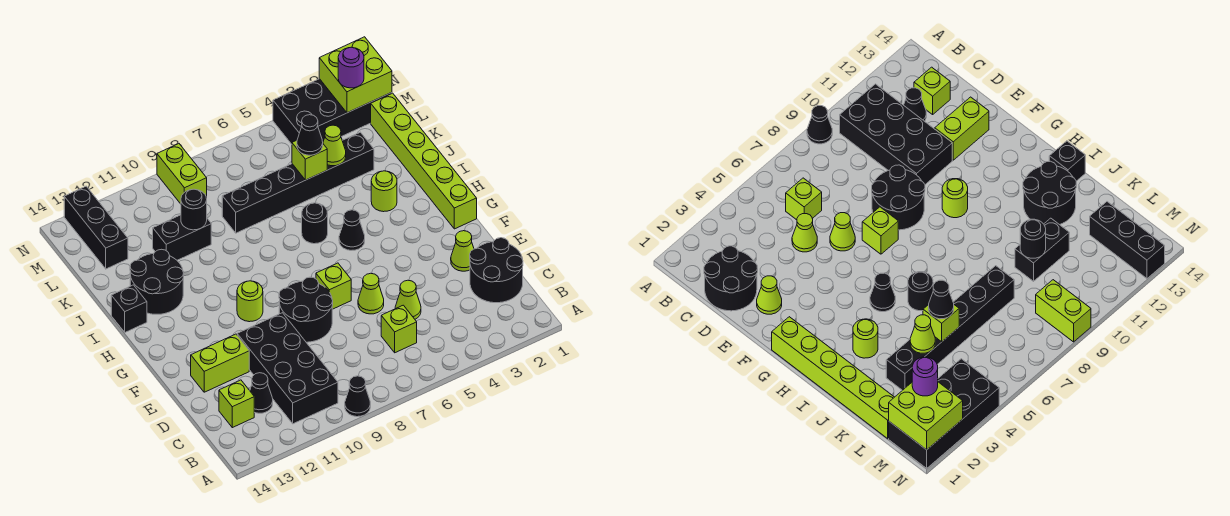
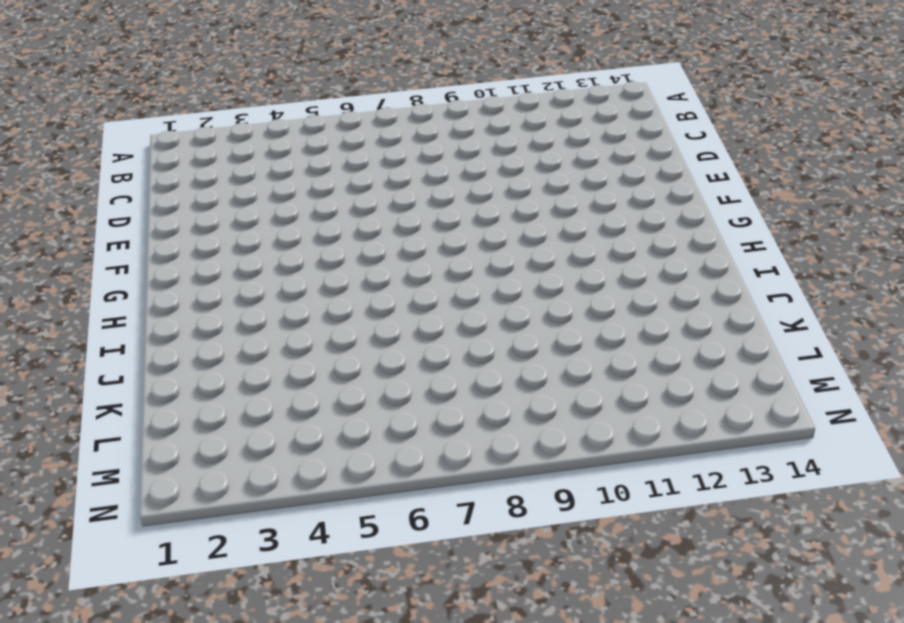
none -> black cone A9 level 1
none -> black brick B10:E11 level 1
none -> black round brick C1:D2 level 1
none -> lime brick C6 level 1

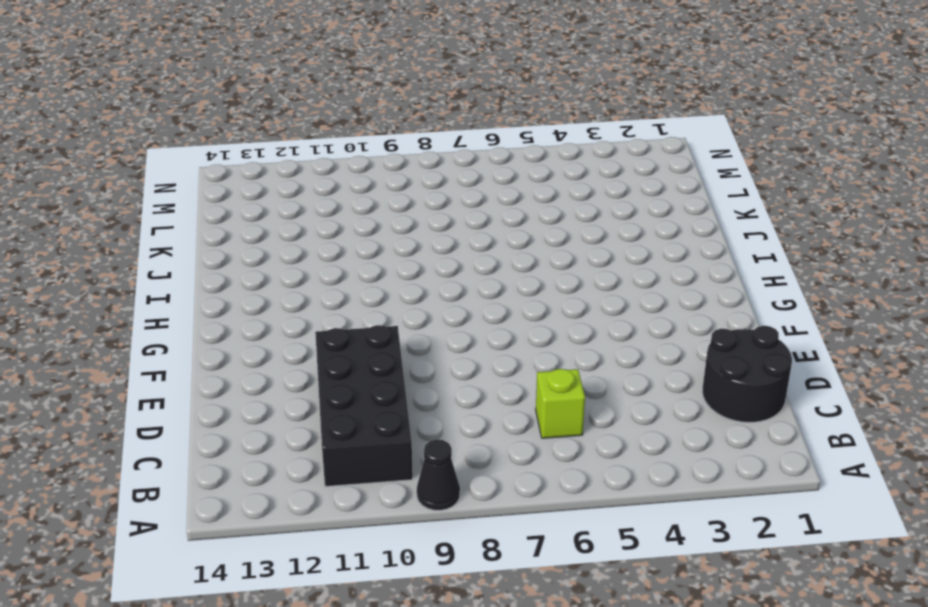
none -> black cone C12 level 1
none -> lime brick C13 level 1
none -> lime cone D5 level 1
none -> lime cone E2 level 1

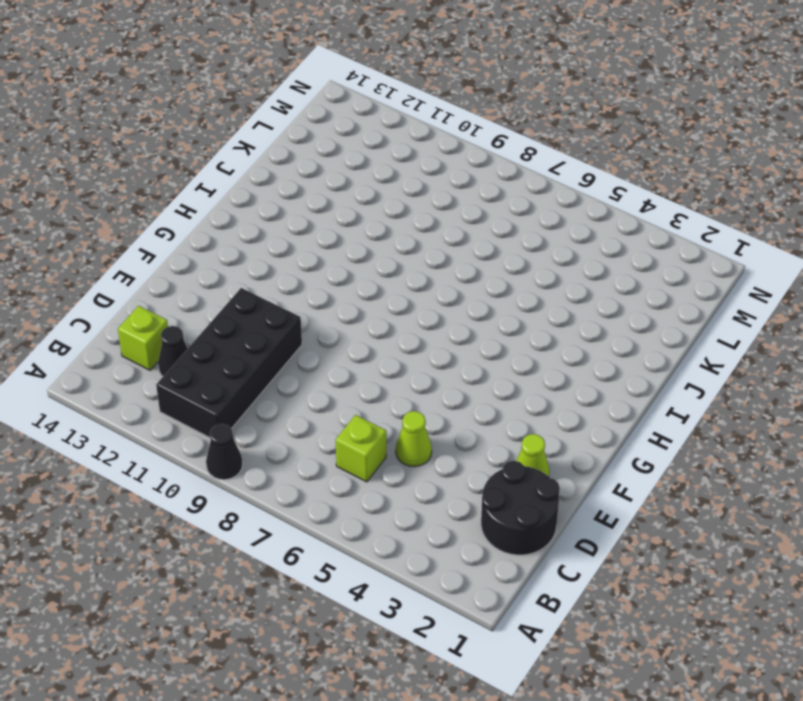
none -> lime cone E6 level 1
none -> black round brick E8:F9 level 1
none -> lime brick E12:E13 level 1
none -> lime brick F7 level 1

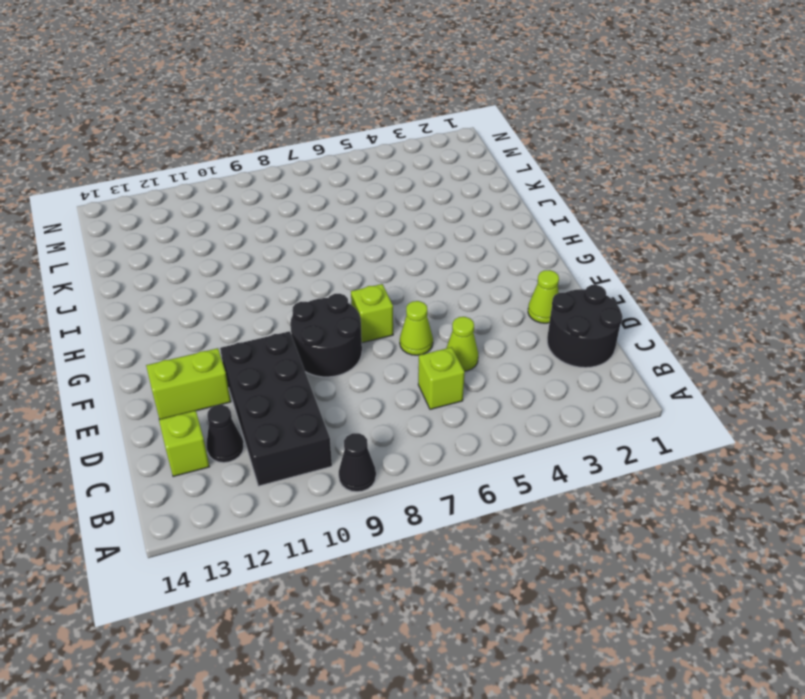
none -> lime brick G1:L1 level 1
none -> lime round brick G10 level 1
none -> black cone H5 level 1
none -> lime round brick I3 level 1

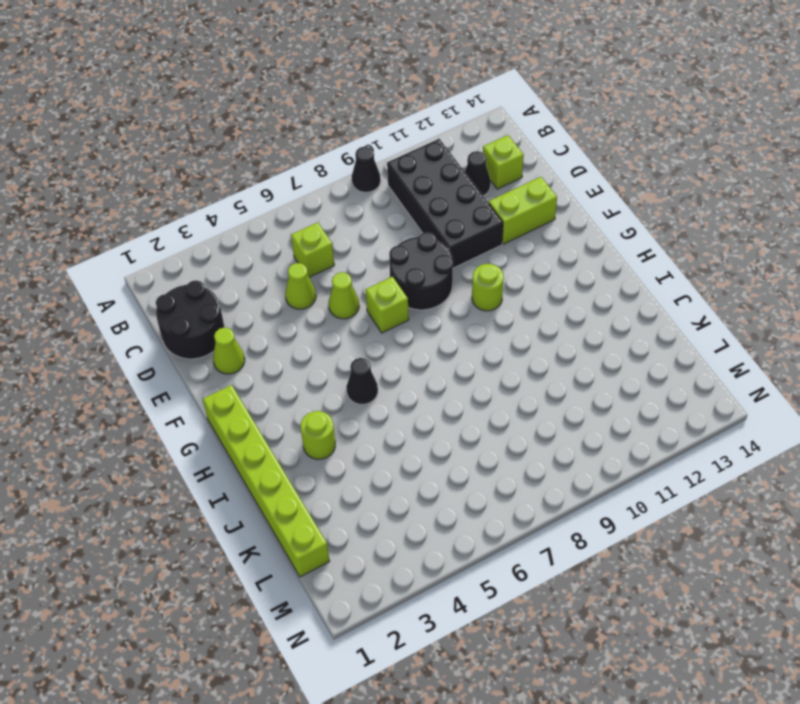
none -> black round brick I6 level 1
none -> black round brick I12:J13 level 1
none -> black brick I14 level 1
none -> black brick K3:K8 level 1

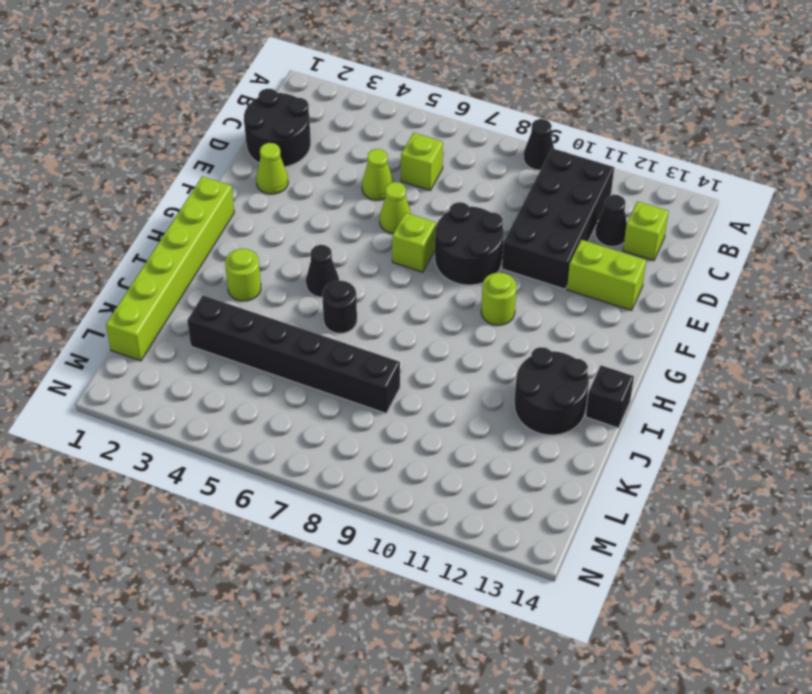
none -> black brick K10:K11 level 1
none -> black brick L13:N13 level 1
none -> black brick M1:N4 level 1
none -> lime brick M9:N9 level 1

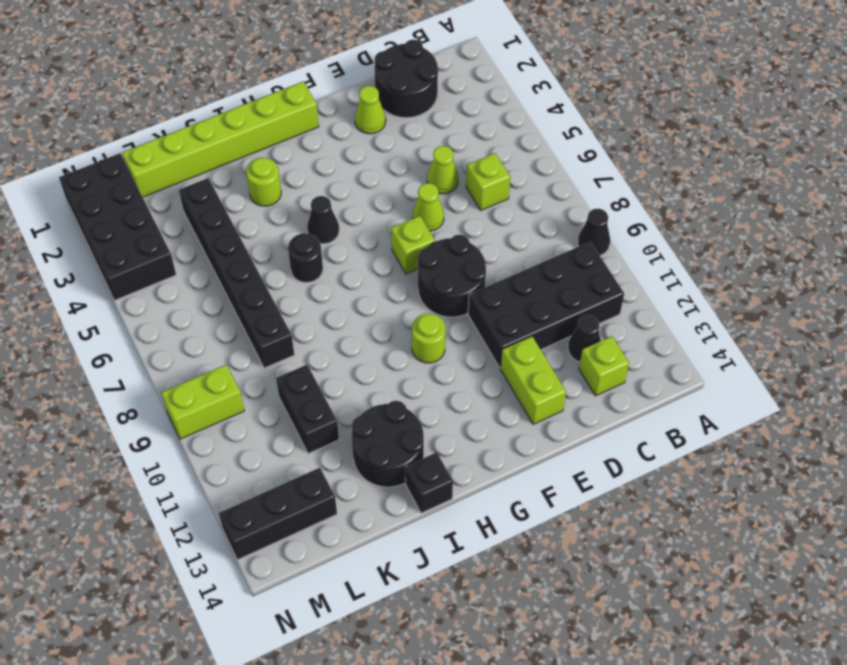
none -> lime cone K4 level 2
none -> lime brick K5 level 2
none -> black round brick K10 level 2
none -> lime brick M1:N2 level 2

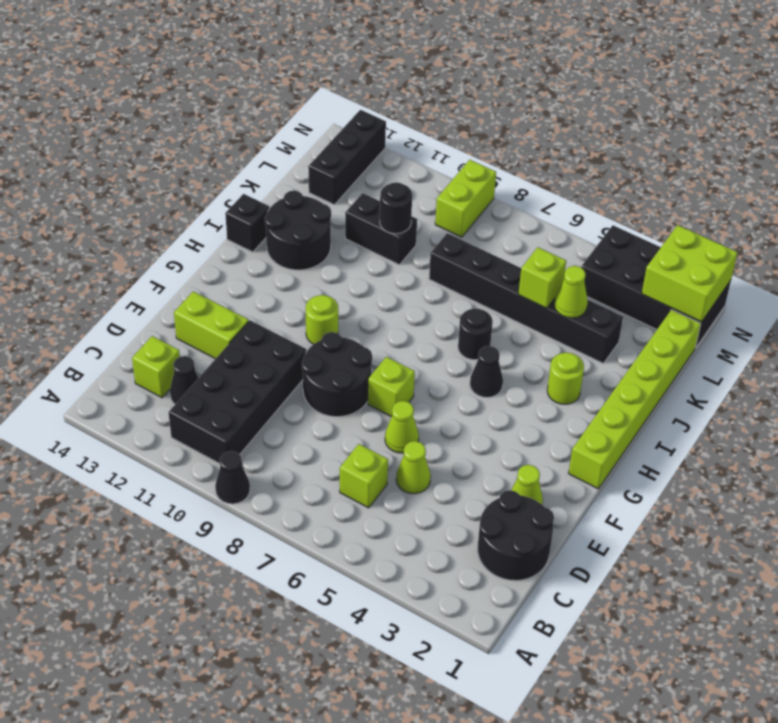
none -> black cone K5 level 3
none -> purple round brick M2 level 3

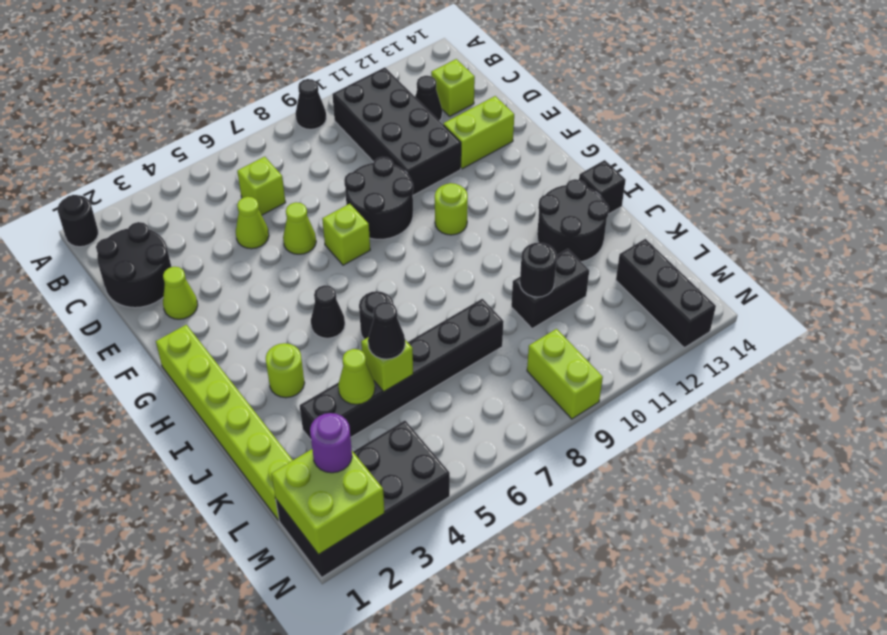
black round brick A1 level 1 -> none

